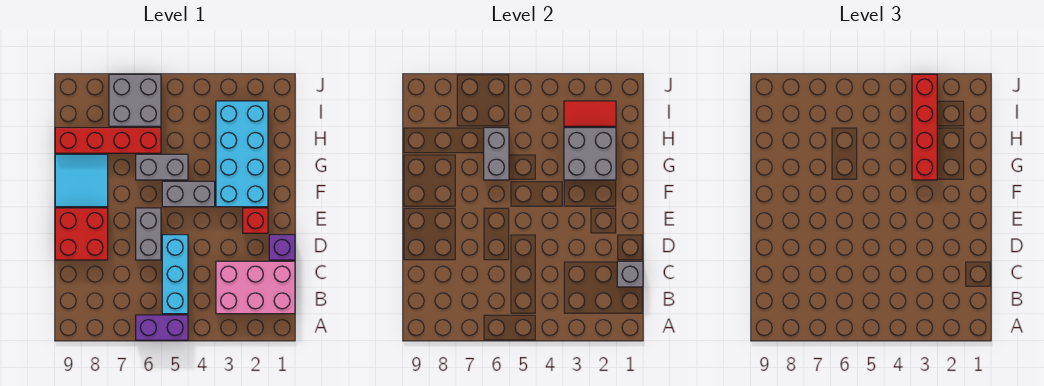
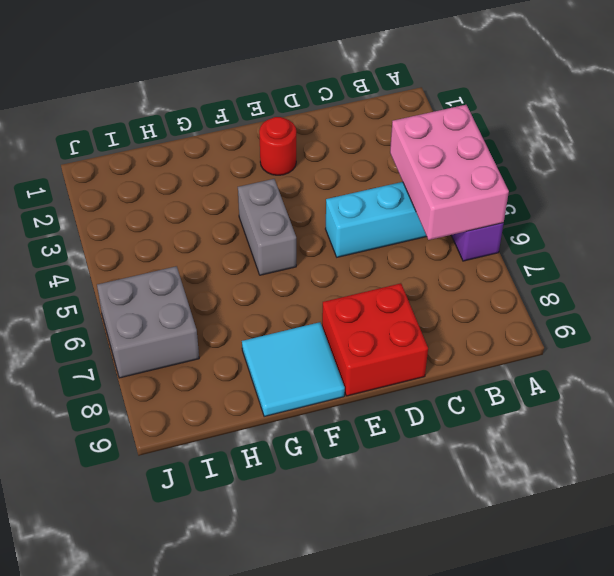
pink brick A4:B6 level 2 -> pink brick B1:C3 level 1
red round brick E2 level 1 -> red brick E2 level 1
none -> purple brick D1 level 1
none -> grey brick D6:E6 level 1
none -> cyan brick F2:I3 level 1

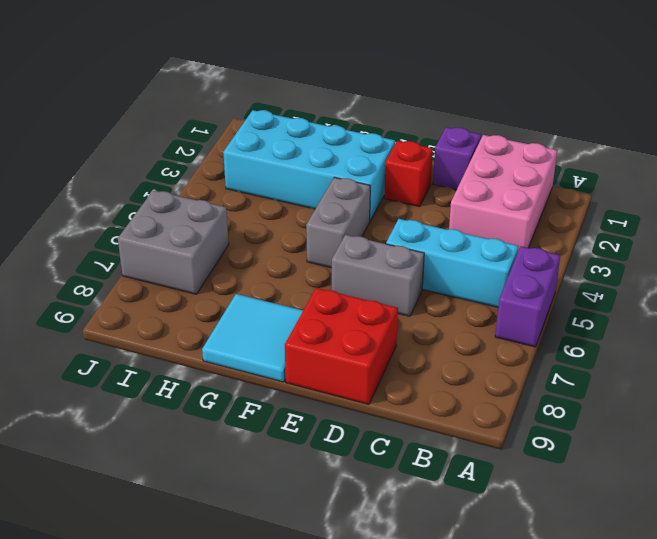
none -> grey brick G5:G6 level 1
none -> red brick H6:H9 level 1
none -> grey brick C1 level 2

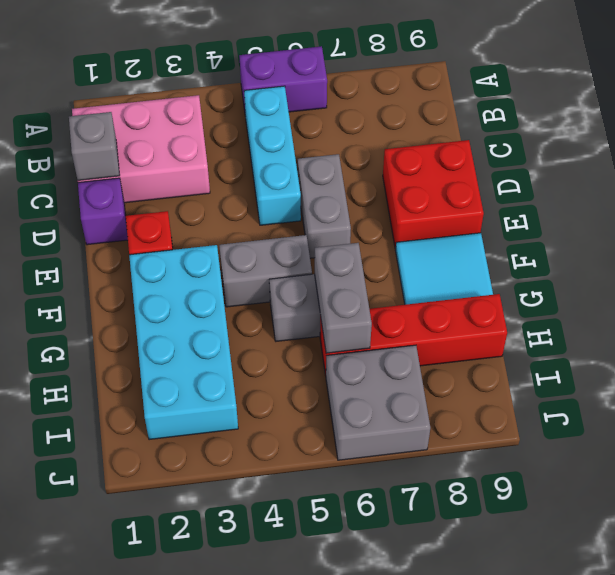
none -> grey brick G2:H3 level 2
none -> red tile I2:I3 level 2
none -> red brick G3:J3 level 3

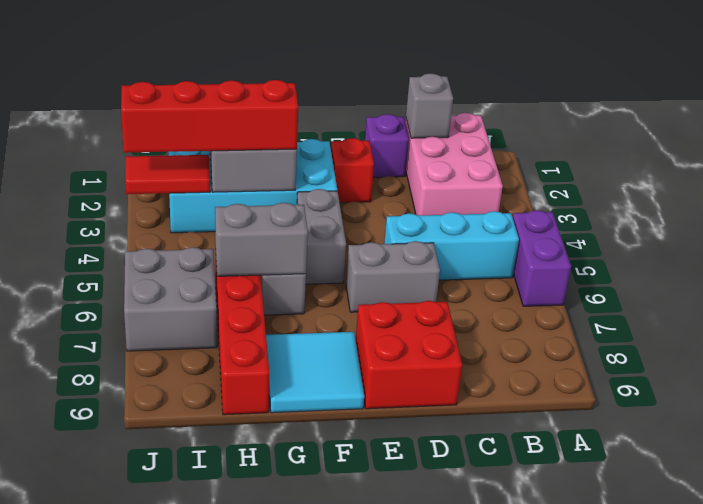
red tile I3:J3 level 2 -> red tile I2:I3 level 2

